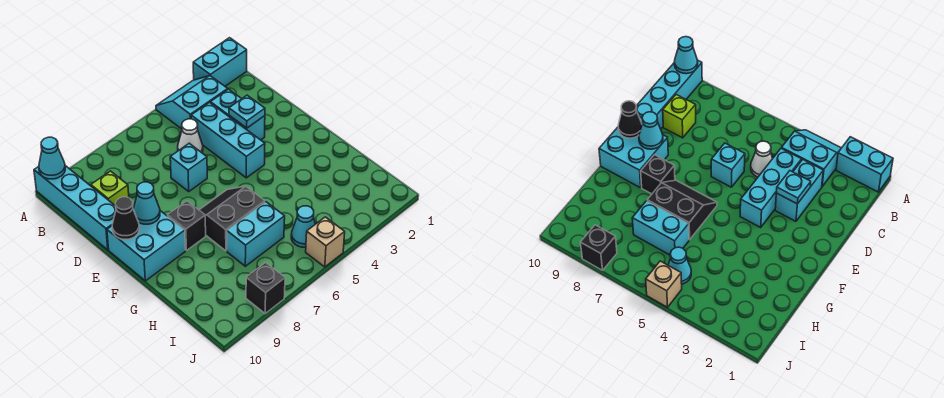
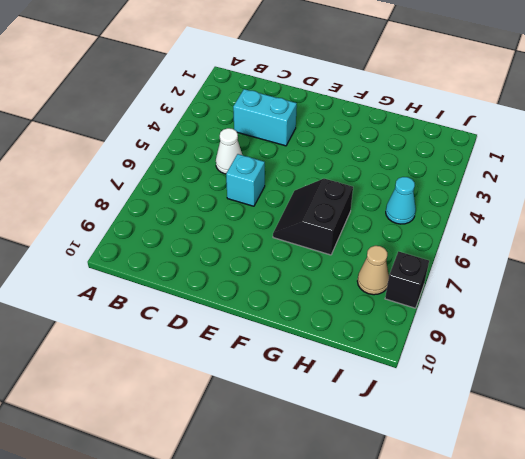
tan cone I8 level 1 -> none
none -> cyan brick A1:A2 level 1
none -> cyan slope A3:B4 level 1 top B
none -> cyan brick A10:D10 level 1

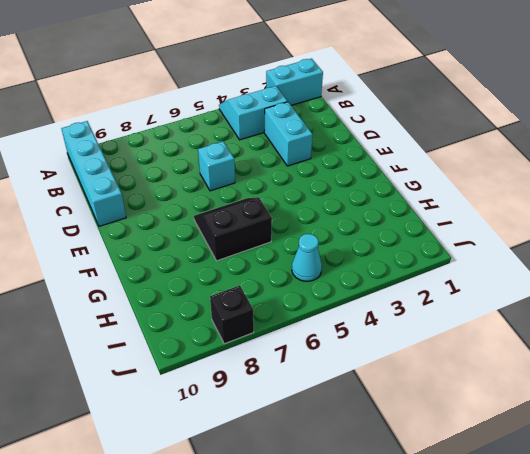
none -> cyan brick C4:E4 level 1
none -> white cone C5 level 1
none -> lime brick C9 level 1

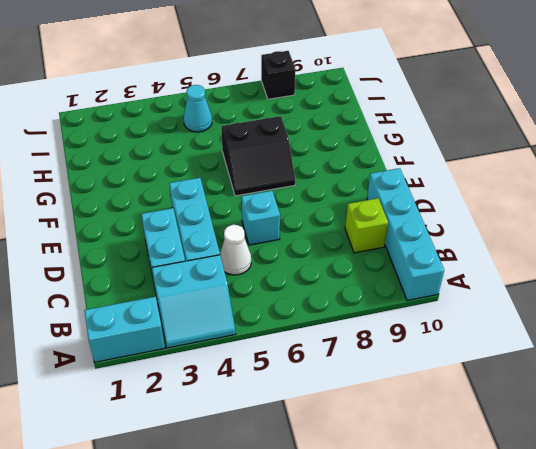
none -> cyan brick E9:F10 level 1
none -> black brick F8 level 1
none -> cyan brick H6:H7 level 1

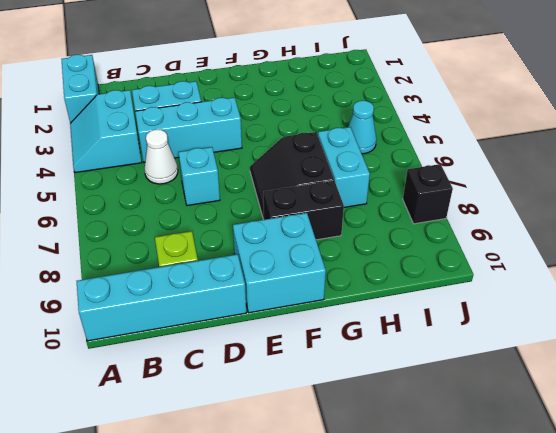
black brick F8:G8 level 1 -> black brick F8 level 1
none -> tan brick J5 level 1
none -> cyan cone A10 level 2
none -> cyan plate D3 level 2

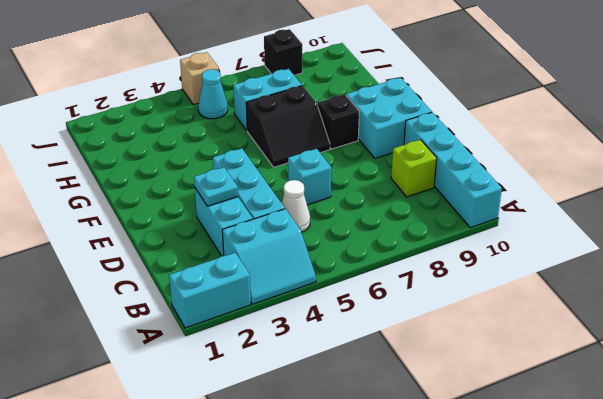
none -> cyan cone A10 level 2
none -> cyan cone E9 level 2
none -> black cone E10 level 2

